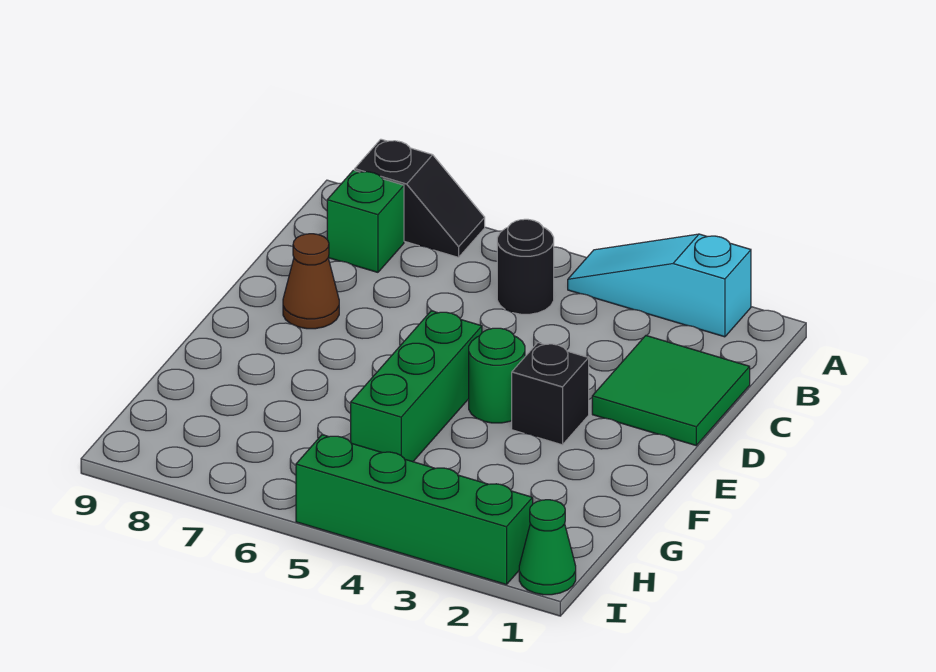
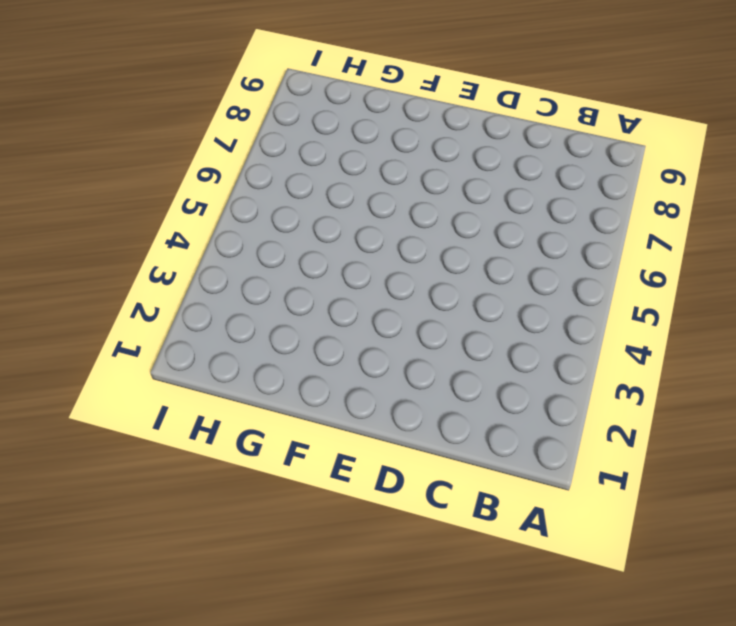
none -> cyan slope A2:A4 level 1 top 2
none -> black slope A7:A8 level 1 top 8

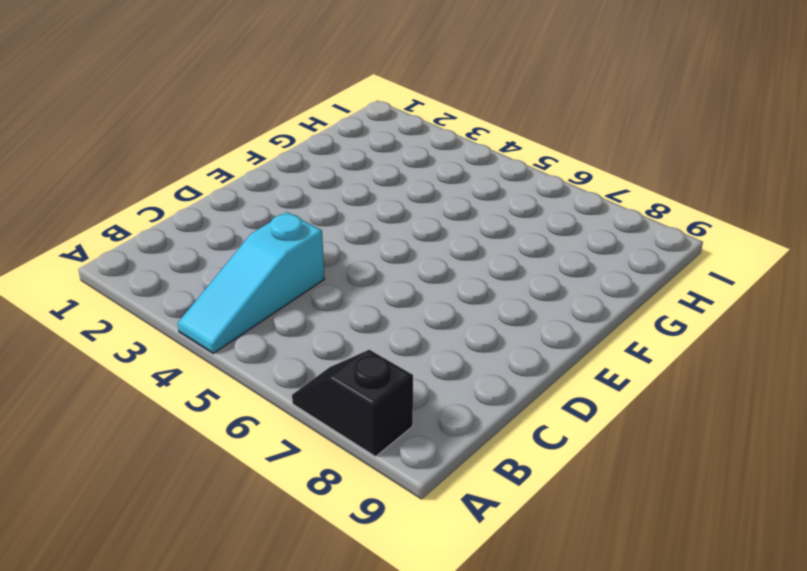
cyan slope A4:C4 level 1 top C -> cyan slope A2:A4 level 1 top 2
none -> black round brick B5 level 1
none -> green brick B8 level 1

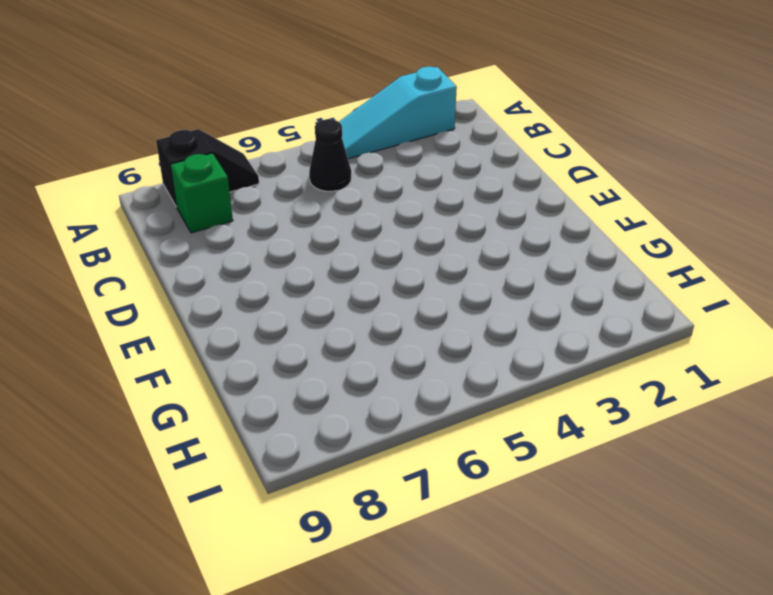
black cone B5 level 1 -> black round brick B5 level 1
none -> green tile C1:D2 level 1
none -> brown cone D8 level 1

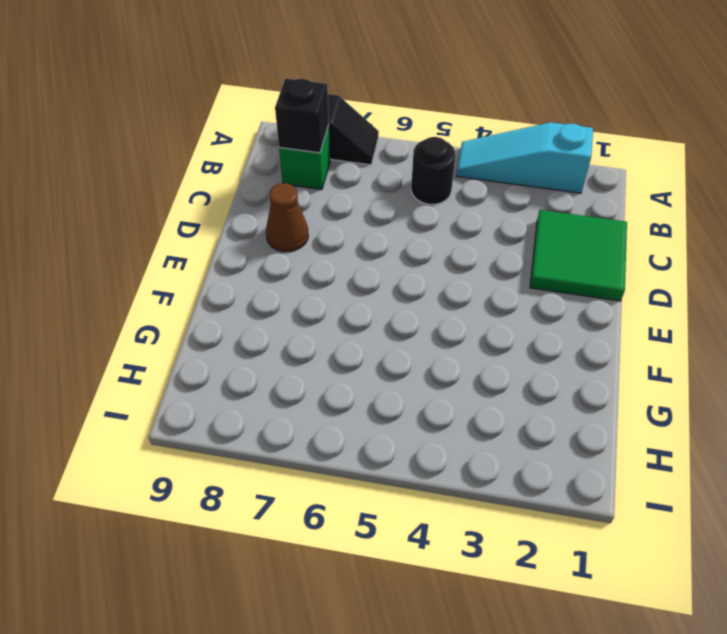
black brick B8 level 2 -> black brick E3 level 1
none -> green round brick E4 level 1
none -> green brick E5:G5 level 1

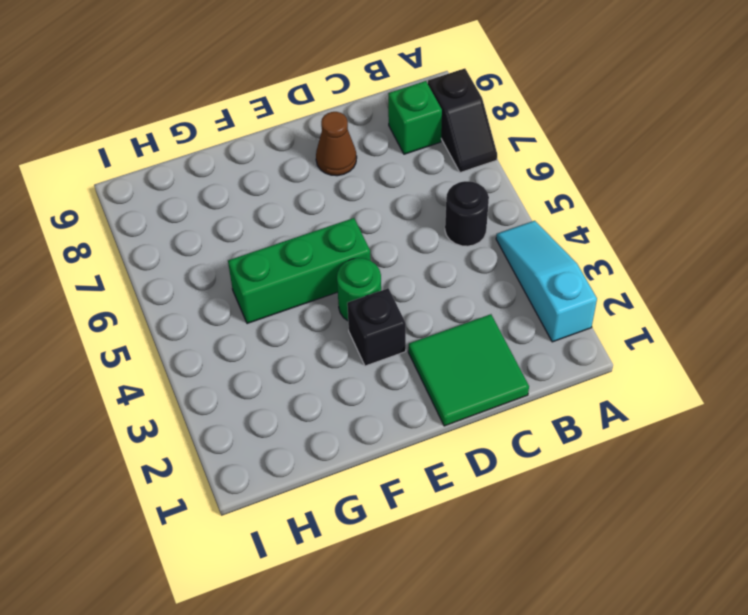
none -> green cone I1 level 1
none -> green brick I2:I5 level 1

